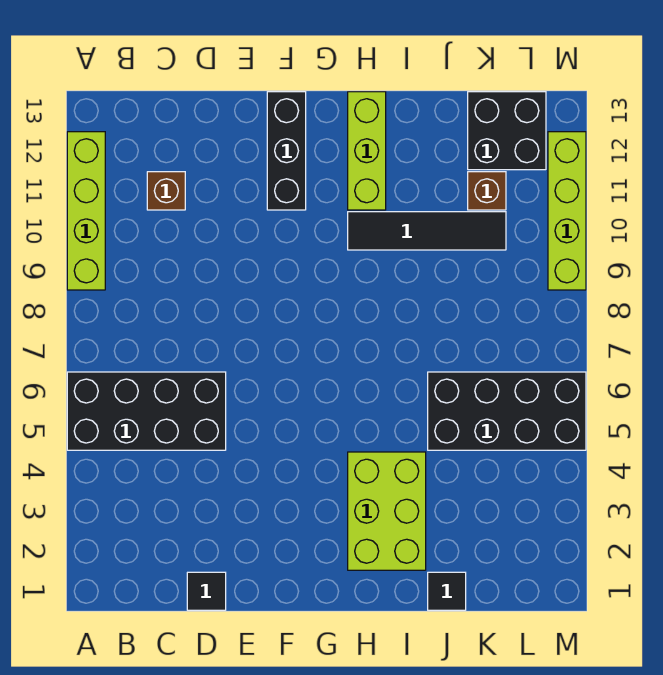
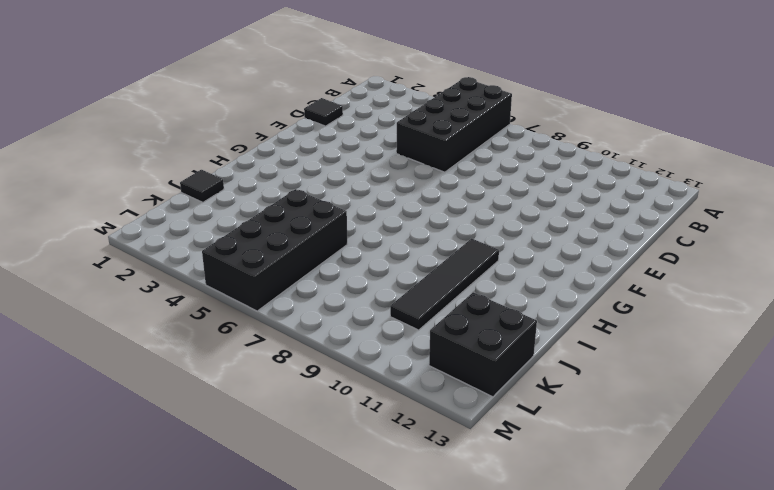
none -> lime brick A9:A12 level 1
none -> brown brick C11 level 1
none -> black brick F11:F13 level 1

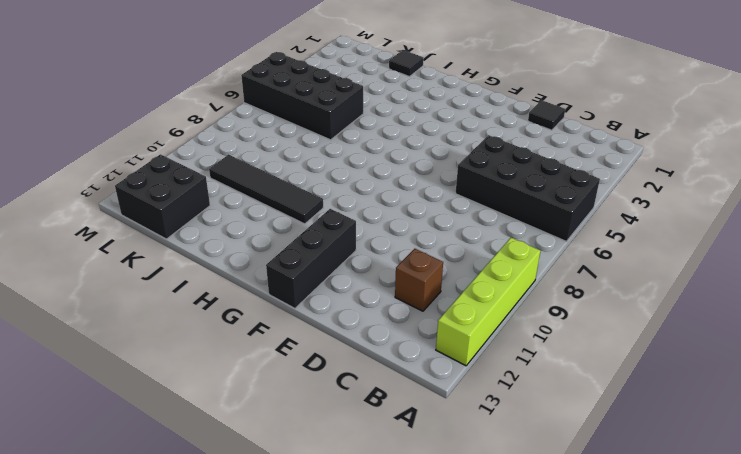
none -> lime brick H2:I4 level 1
none -> lime brick H11:H13 level 1
none -> brown brick K11 level 1

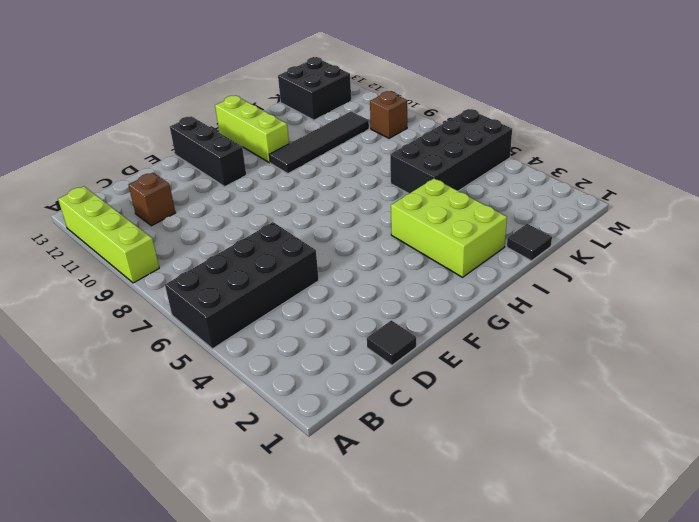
brown brick L9 level 1 -> brown brick K11 level 1
none -> lime brick M9:M12 level 1

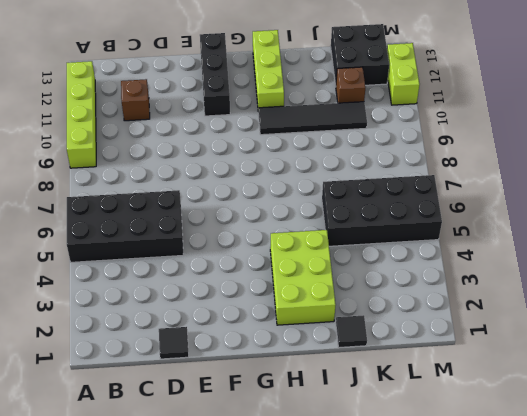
lime brick M11:M12 level 1 -> lime brick M9:M12 level 1

